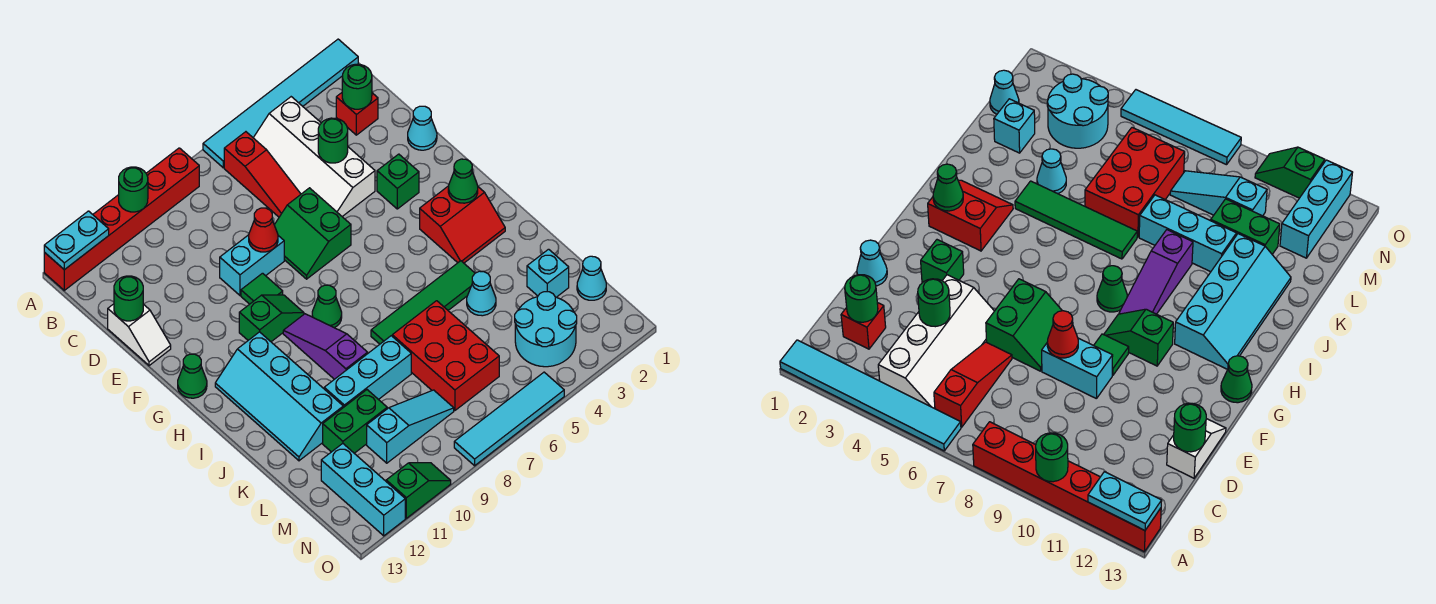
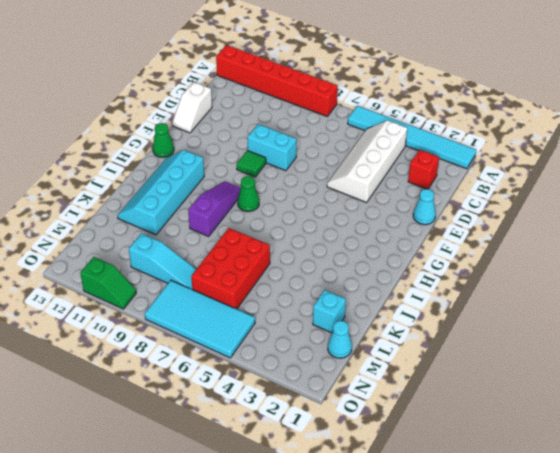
cyan tile N5:O8 level 1 -> cyan tile O5:O8 level 1
none -> red slope B6:D6 level 1 top B
none -> green slope E6:F7 level 1 top 6
none -> green brick F3 level 1
none -> green slope G9:G10 level 1 top 10

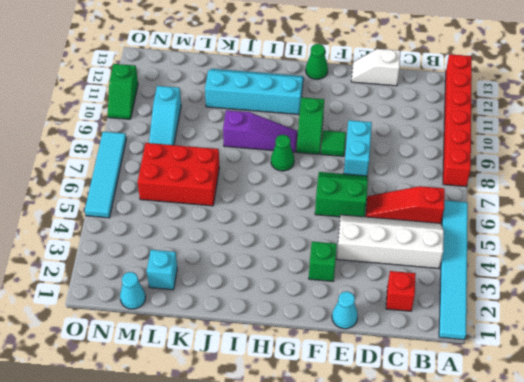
none -> red slope H2:I3 level 1 top H
none -> green tile J4:J7 level 1
none -> cyan cone K4 level 1
none -> cyan brick K8:K10 level 1

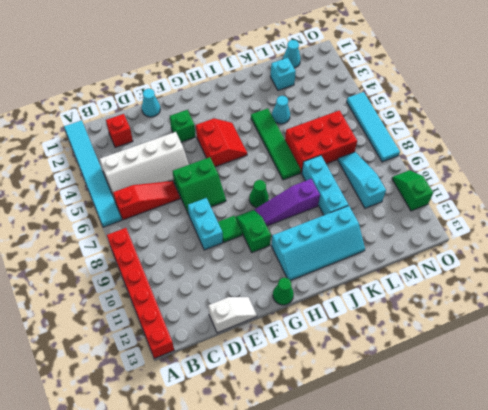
red slope G4:H5 level 1 top G -> red slope H2:I3 level 1 top H
none -> green brick L10:L11 level 1
none -> cyan round brick M3:N4 level 1
none -> cyan brick M12:O12 level 1
none -> green round brick A10 level 2

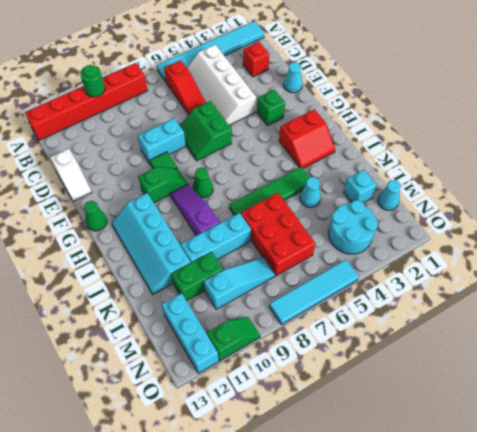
none -> cyan plate A12:A13 level 2
none -> green round brick C2 level 2
none -> green round brick D4 level 2
none -> green round brick D13 level 2

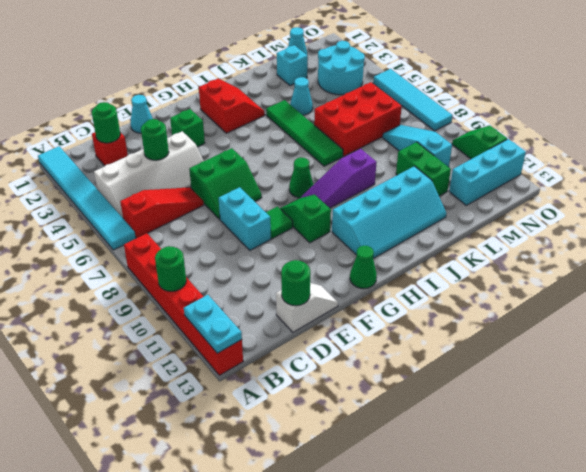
none -> cyan brick K8:K10 level 1
none -> red cone E8 level 2
none -> green cone H2 level 2

